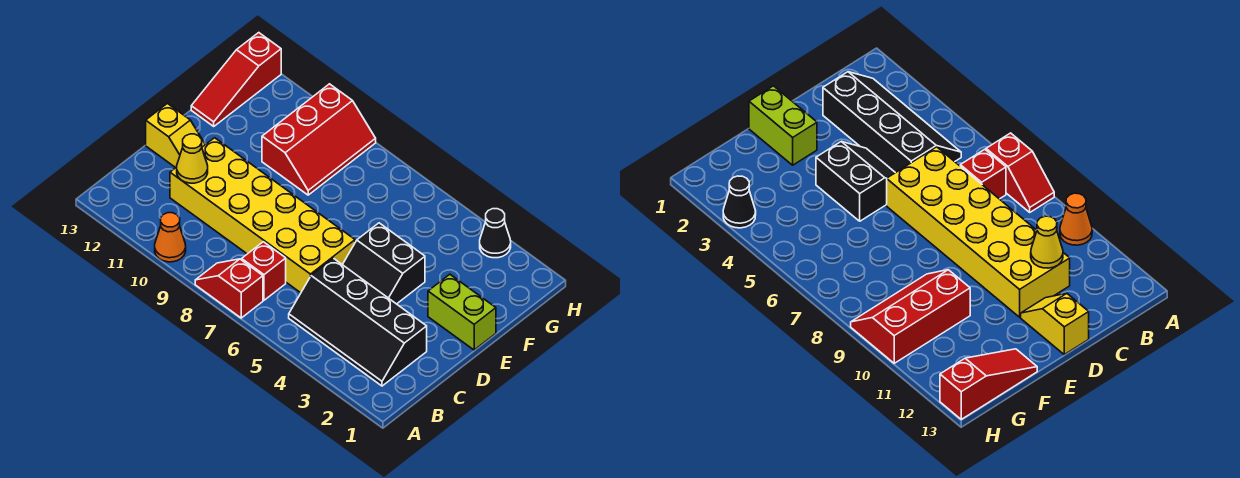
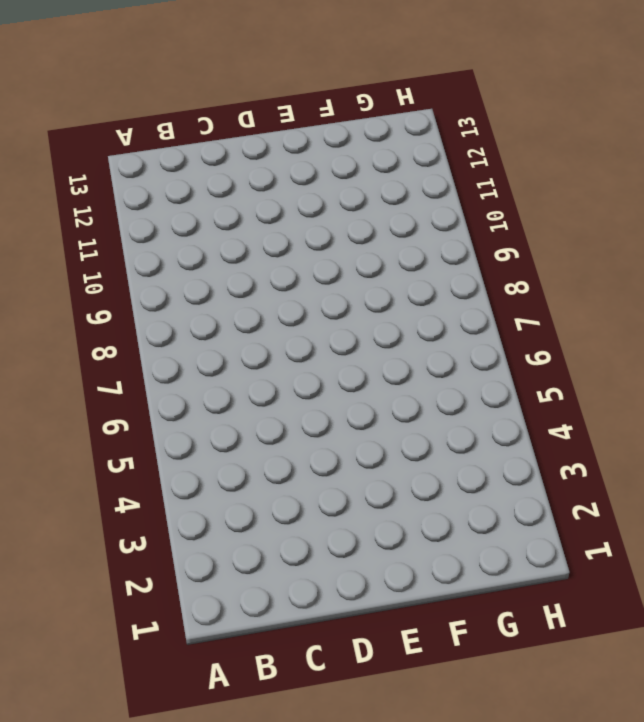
none -> red slope A7:A8 level 1 top 7
none -> orange cone A10 level 1
none -> black slope B2:C5 level 1 top C

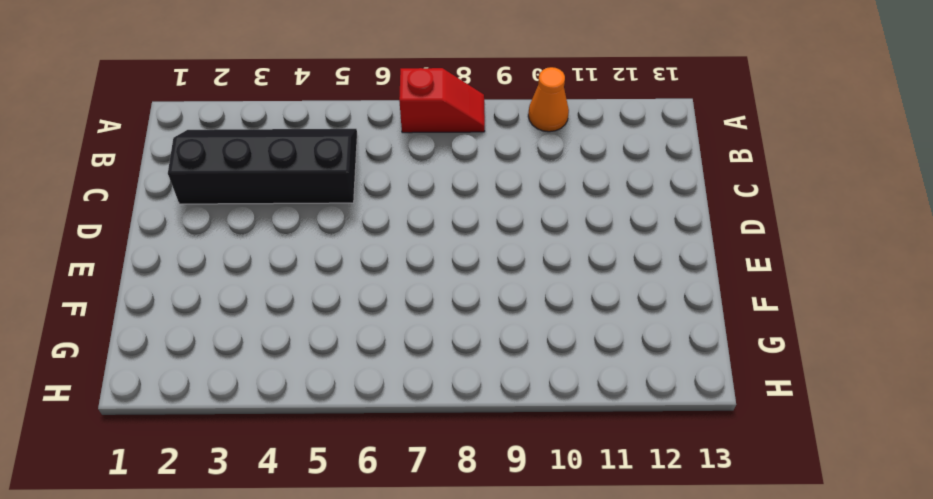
none -> red brick B7 level 1
none -> yellow brick C6:D11 level 1
none -> black slope D4:E5 level 1 top E

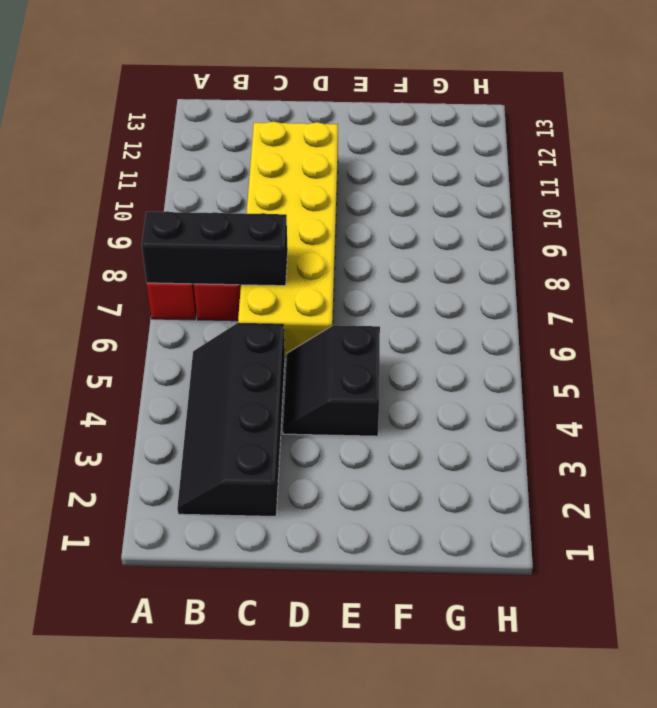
black brick A7:C7 level 2 -> none
none -> orange cone A10 level 1
none -> yellow slope D12:D13 level 1 top 13
none -> lime brick E1:E2 level 1

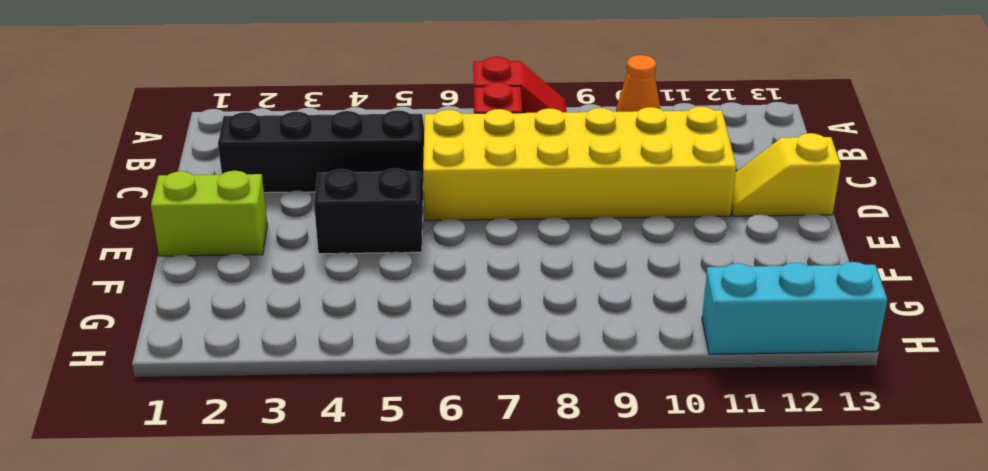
cyan brick H11:H13 level 1 -> red slope F13:H13 level 1 top H
none -> red slope F9:H10 level 1 top 10
none -> black cone H3 level 1
none -> yellow cone C11 level 2

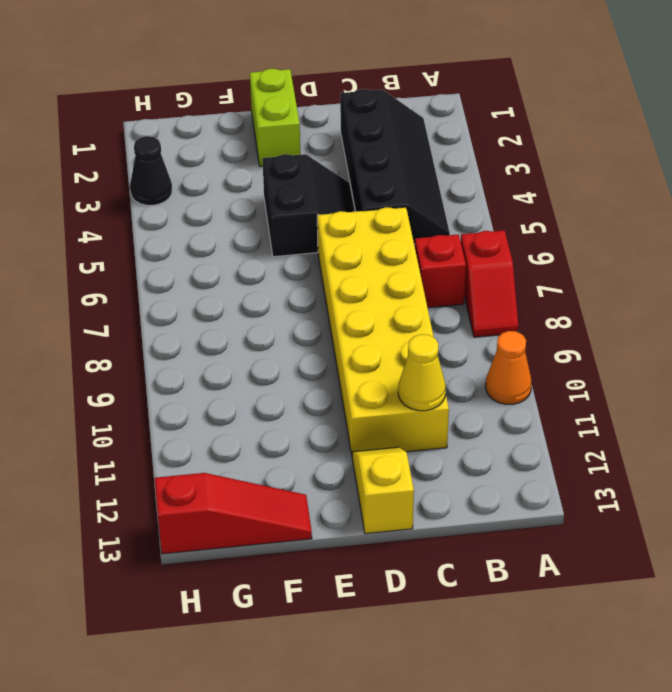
none -> red slope F9:H10 level 1 top 10

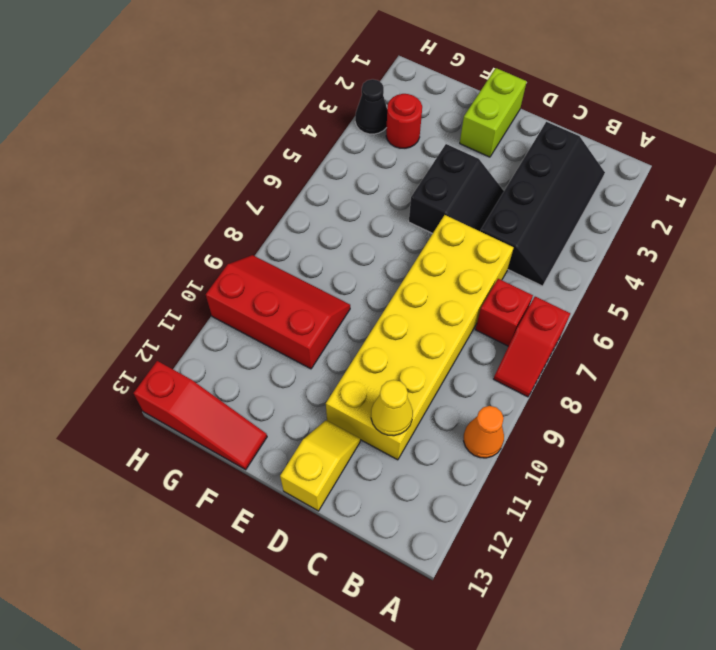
red round brick G3 level 1 -> none

